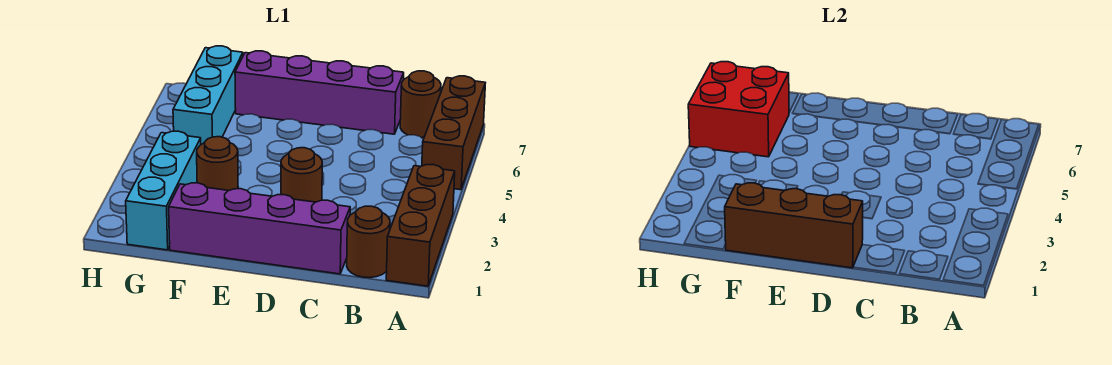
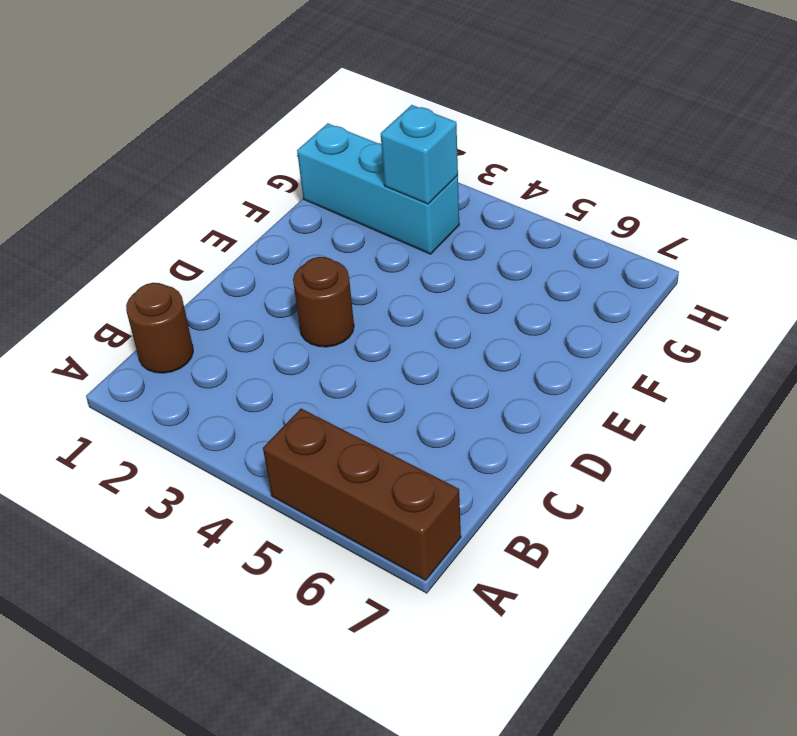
cyan brick G3 level 2 -> none
none -> brown brick A1:A3 level 1
none -> brown round brick B7 level 1
none -> purple brick C1:F1 level 1

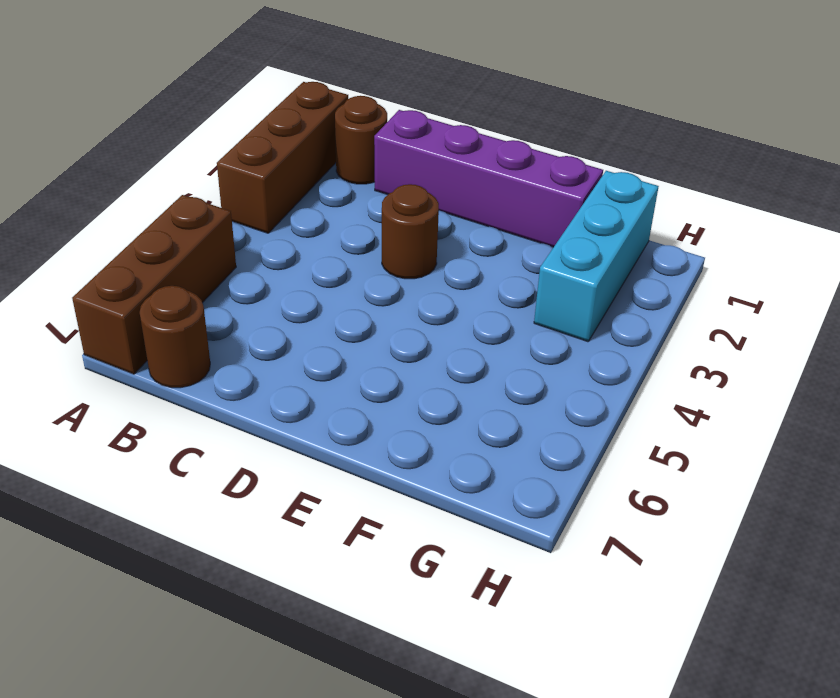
none -> purple brick C7:F7 level 1
none -> brown round brick F3 level 1
none -> cyan brick G5:G7 level 1

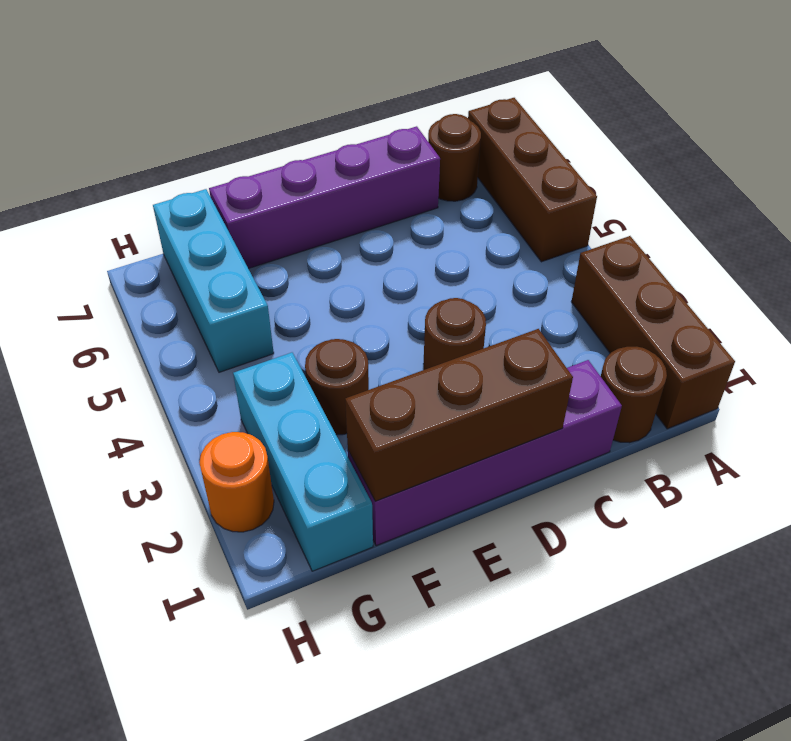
orange round brick H2 level 1 -> none
none -> red brick G5:H6 level 2

